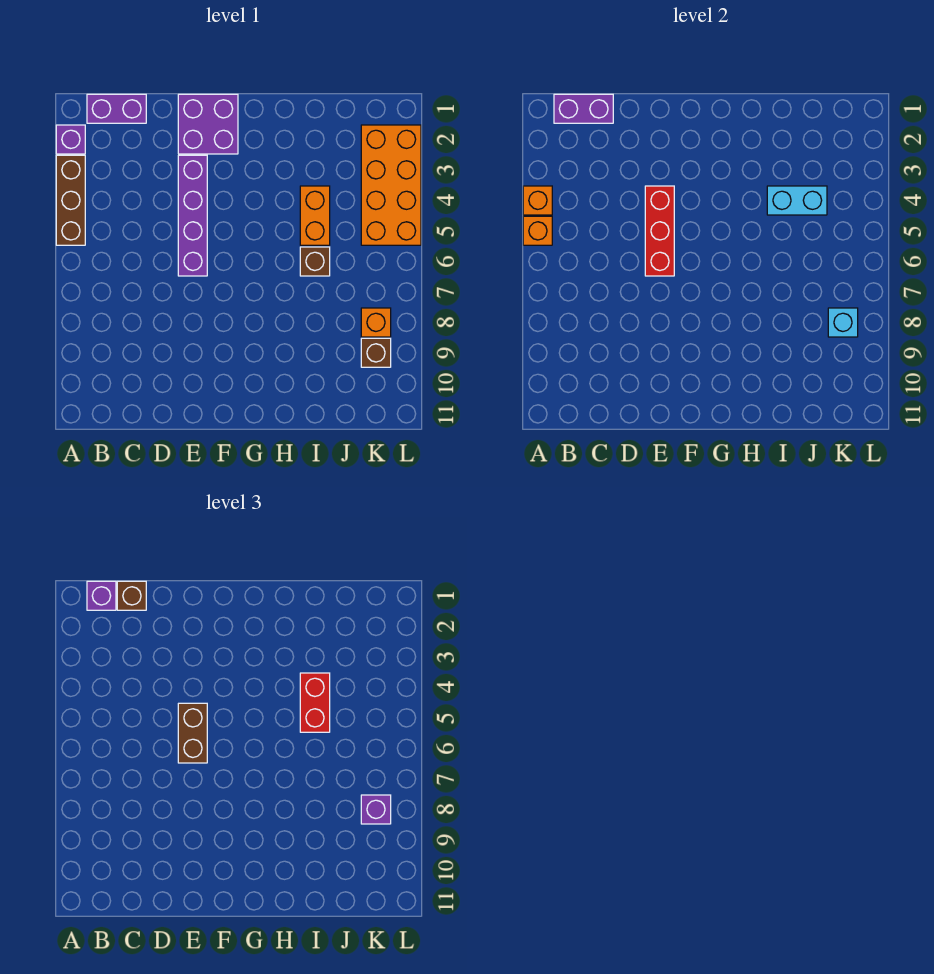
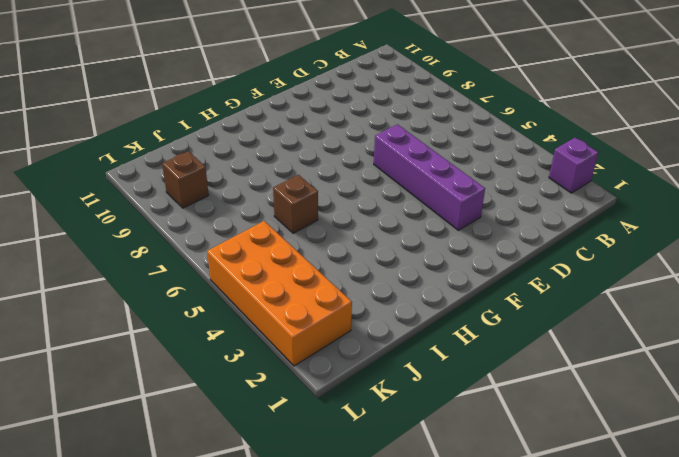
none -> brown brick A3:A5 level 1
none -> purple brick B1:C1 level 1
none -> purple brick E1:F2 level 1

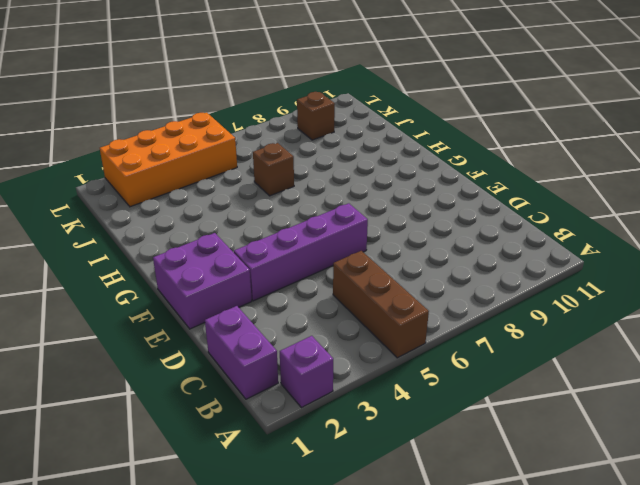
brown brick A5:C5 level 1 -> brown brick A3:A5 level 1
none -> orange brick I4:I5 level 1
none -> orange brick K8 level 1
none -> orange brick A4 level 2

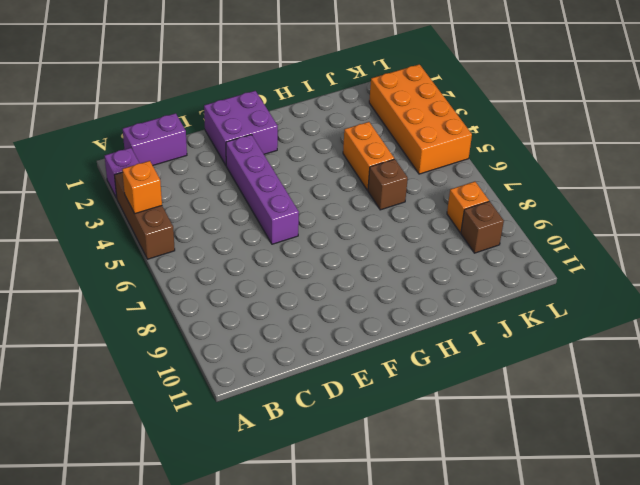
none -> orange brick A5 level 2
none -> purple brick B1:C1 level 2
none -> red brick E4:E6 level 2

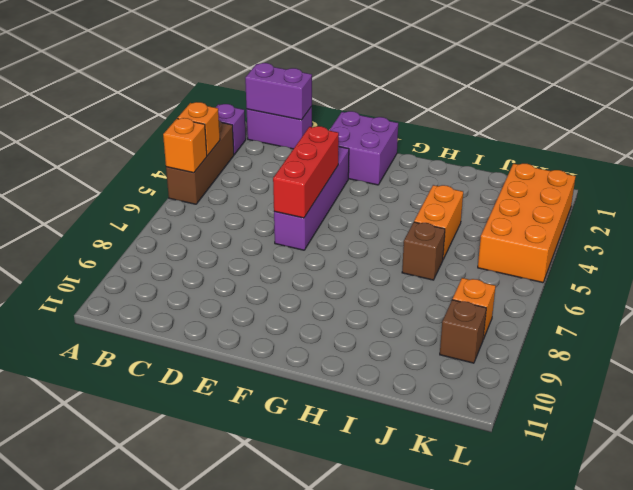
none -> cyan brick I4:J4 level 2
none -> cyan brick K8 level 2
none -> purple brick B1 level 3

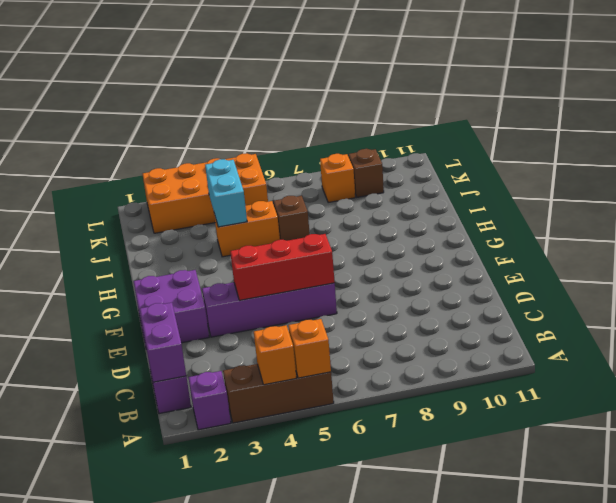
none -> cyan brick K8 level 2
none -> purple brick B1 level 3
none -> brown brick C1 level 3

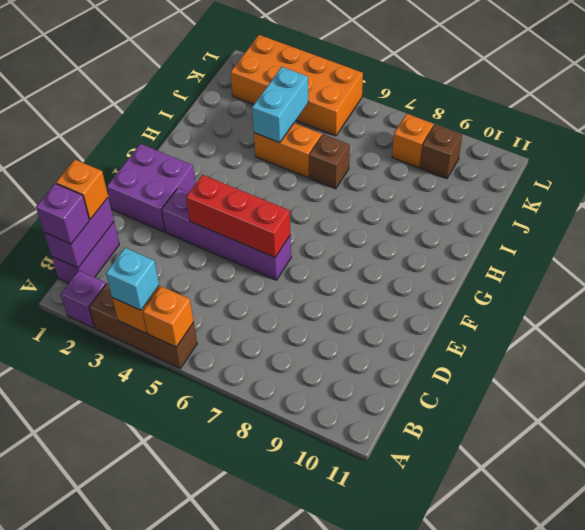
cyan brick A4 level 3 -> cyan brick K8 level 2
orange brick C1 level 3 -> brown brick C1 level 3
none -> brown brick E5:E6 level 3
none -> red brick I4:I5 level 3
none -> purple brick K8 level 3

